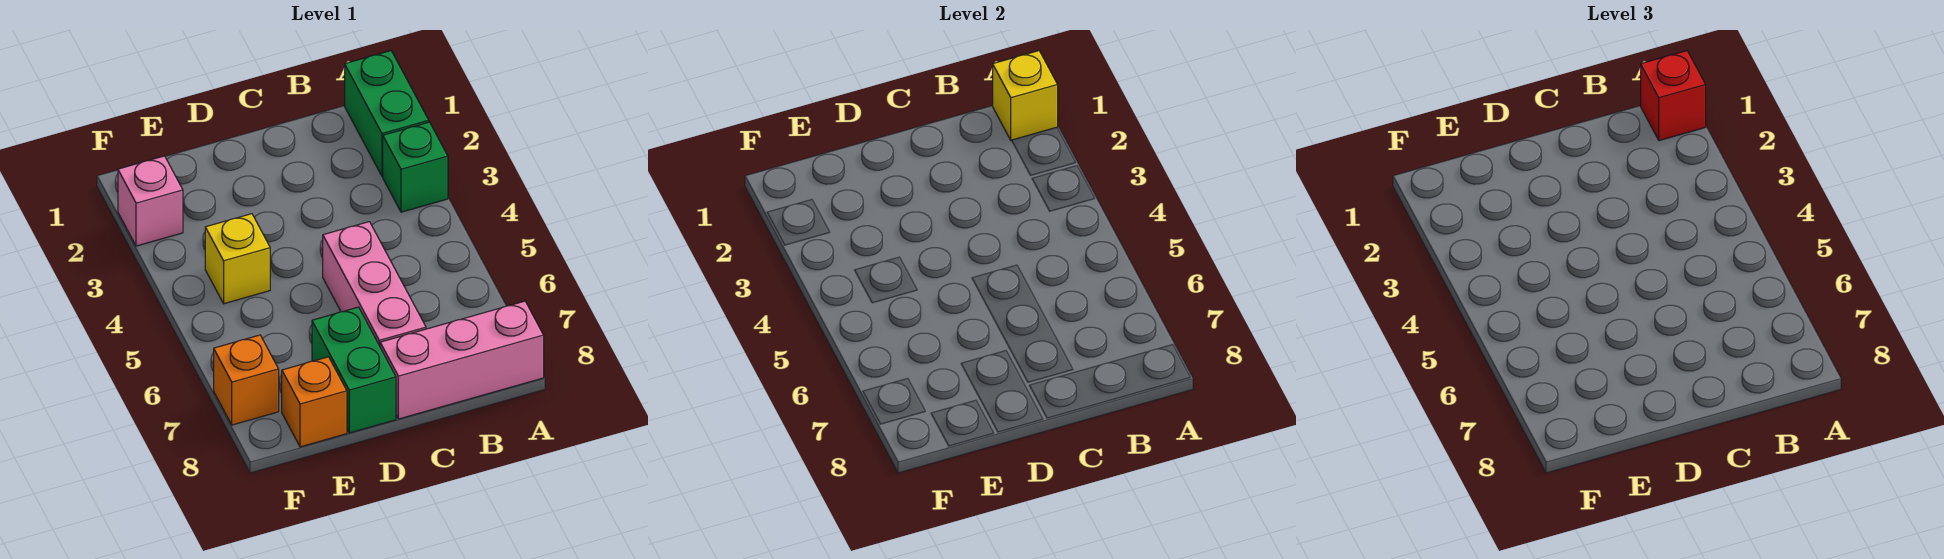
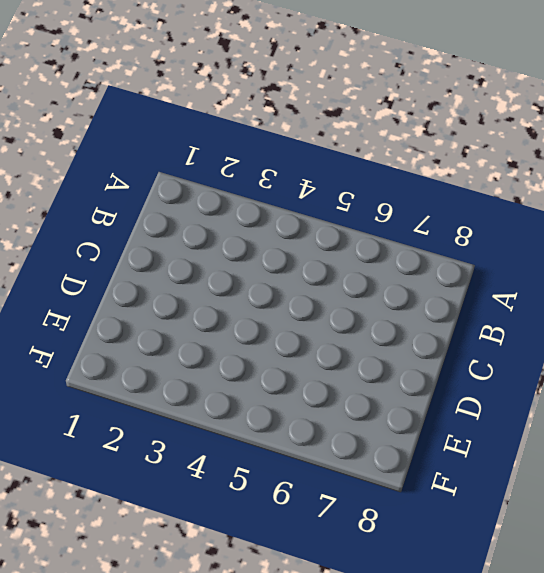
none -> green brick A1:A2 level 1
none -> green brick A3 level 1

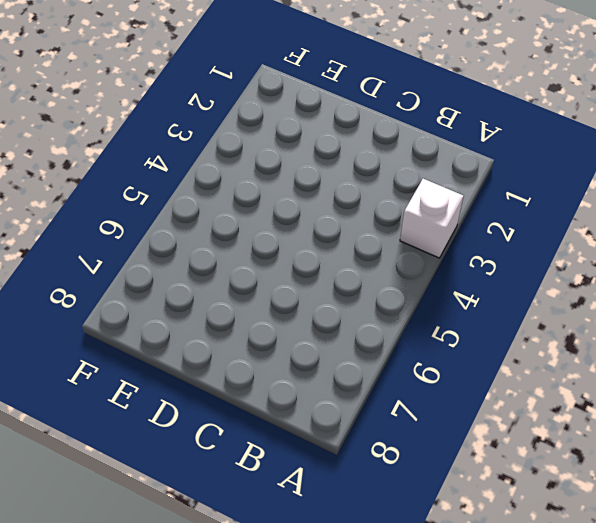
white brick A3 level 1 -> green brick A3 level 1
none -> green brick A1:A2 level 1
none -> pink brick A8:C8 level 1

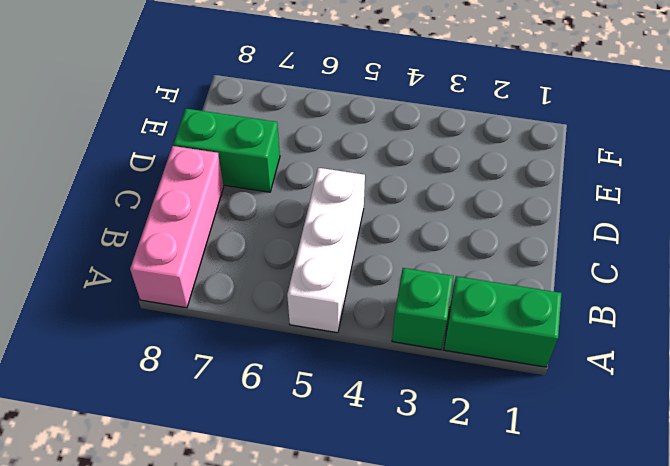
white brick A5:C5 level 1 -> pink brick C5:C7 level 1
none -> yellow brick E4 level 1
none -> orange brick E8 level 1

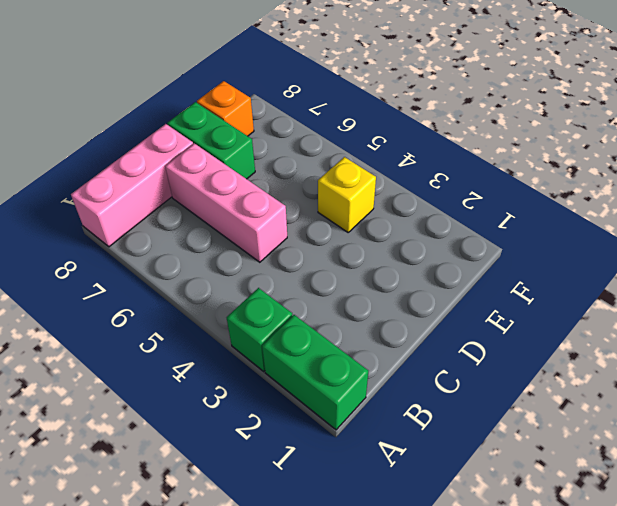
none -> pink brick F2 level 1
none -> orange brick F7 level 1

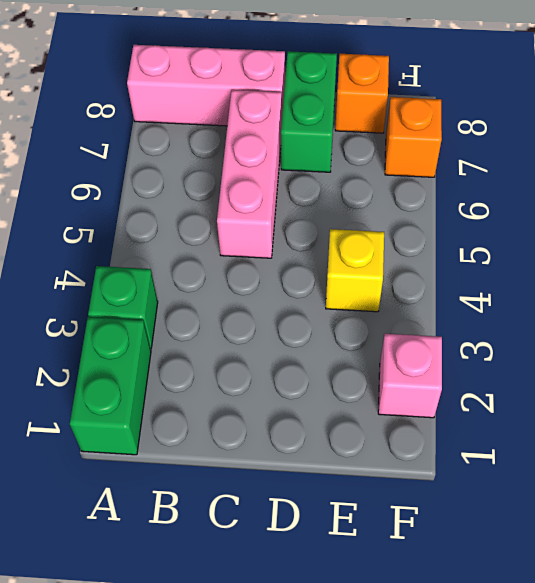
none -> yellow brick A1 level 2
none -> red brick A1 level 3

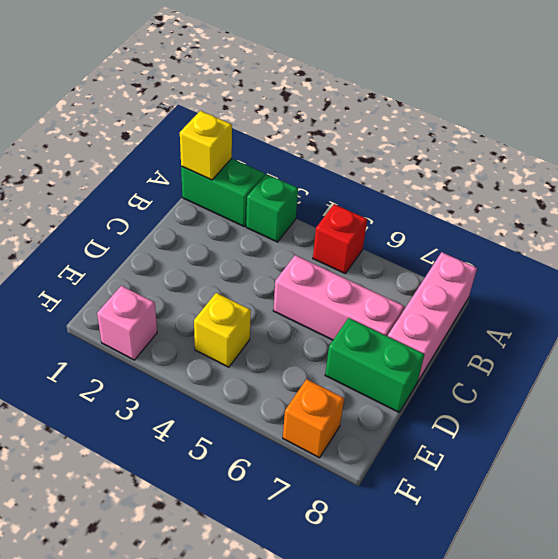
red brick A5 level 1 -> red brick A1 level 3
none -> orange brick E8 level 1

